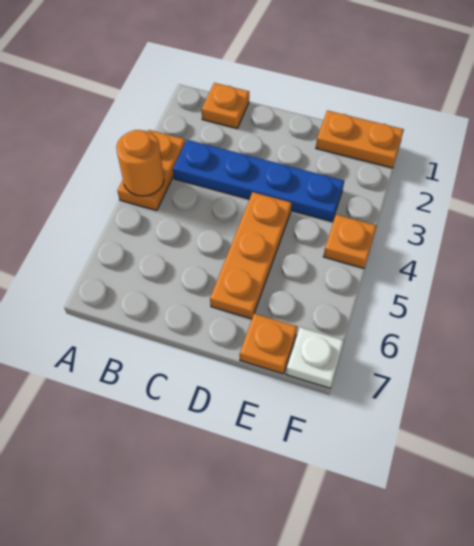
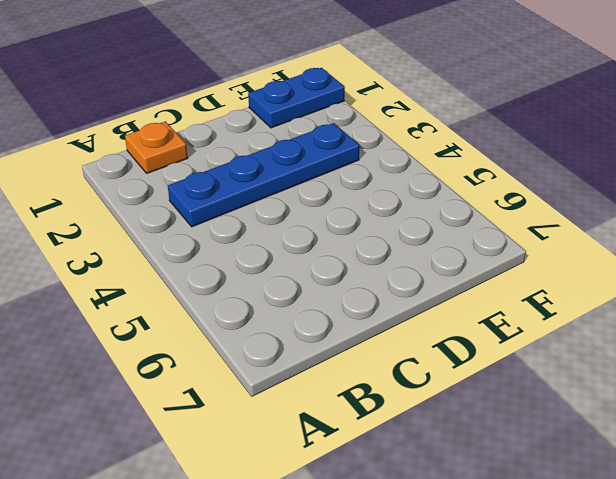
blue plate E1:F1 level 1 -> orange plate E1:F1 level 1
none -> orange plate A3:A4 level 1
none -> orange plate D4:D6 level 1

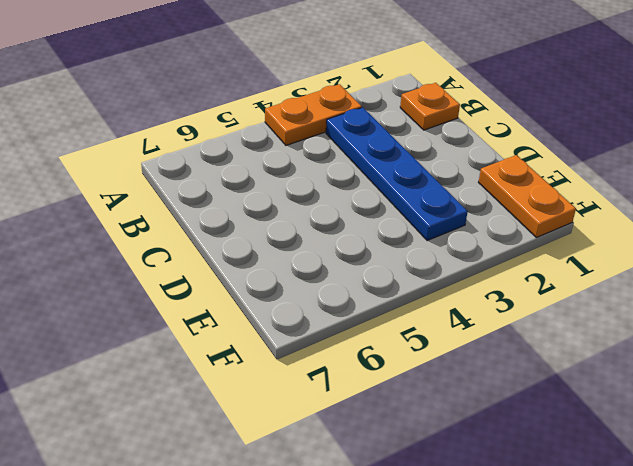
none -> orange plate D4:D6 level 1
none -> orange plate E7 level 1

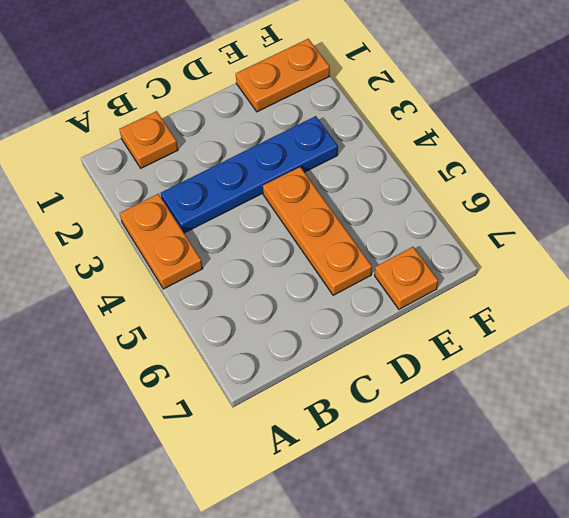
none -> orange plate F4 level 1
none -> white plate F7 level 1

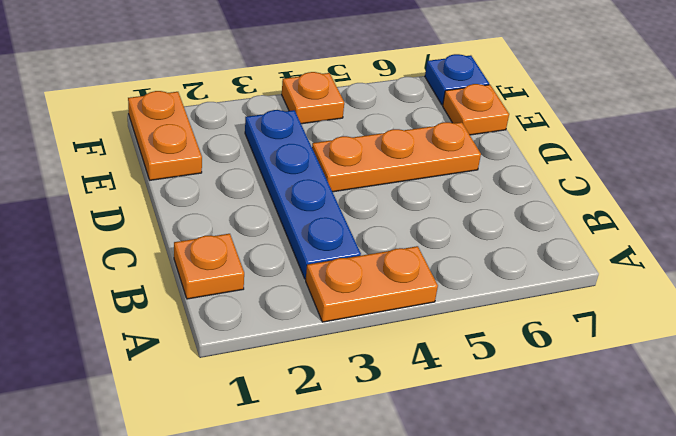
blue plate F7 level 1 -> white plate F7 level 1
none -> orange round brick A4 level 2

